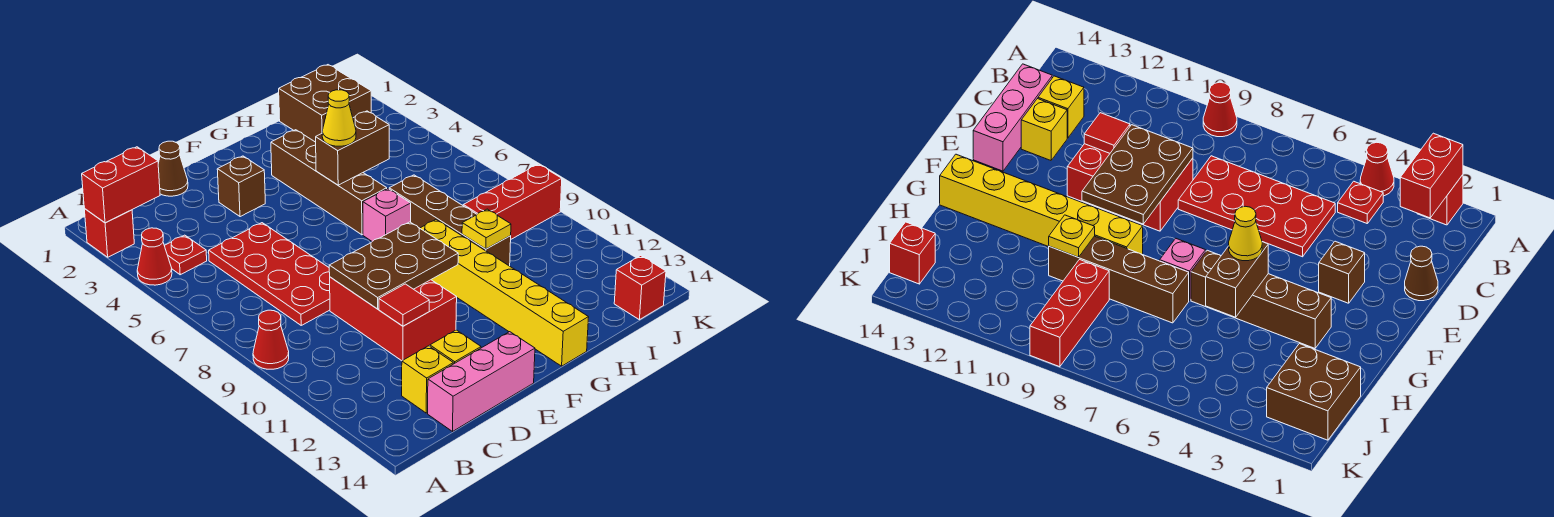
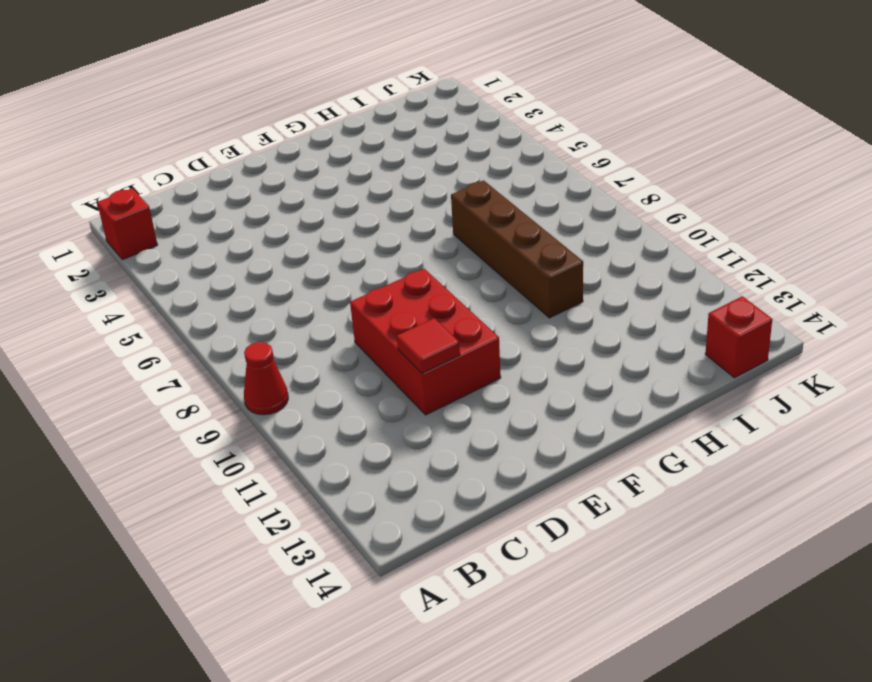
none -> red cone A4 level 1
none -> red plate B4 level 1
none -> red plate C5:D8 level 1

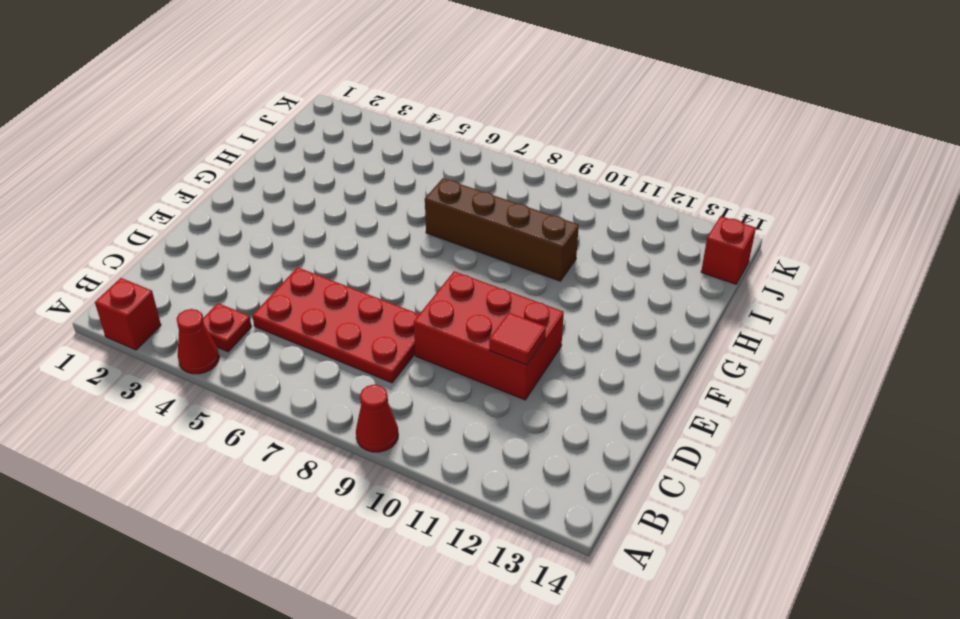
none -> yellow brick C13 level 1
none -> pink brick C14:E14 level 1
none -> brown cone D1 level 1

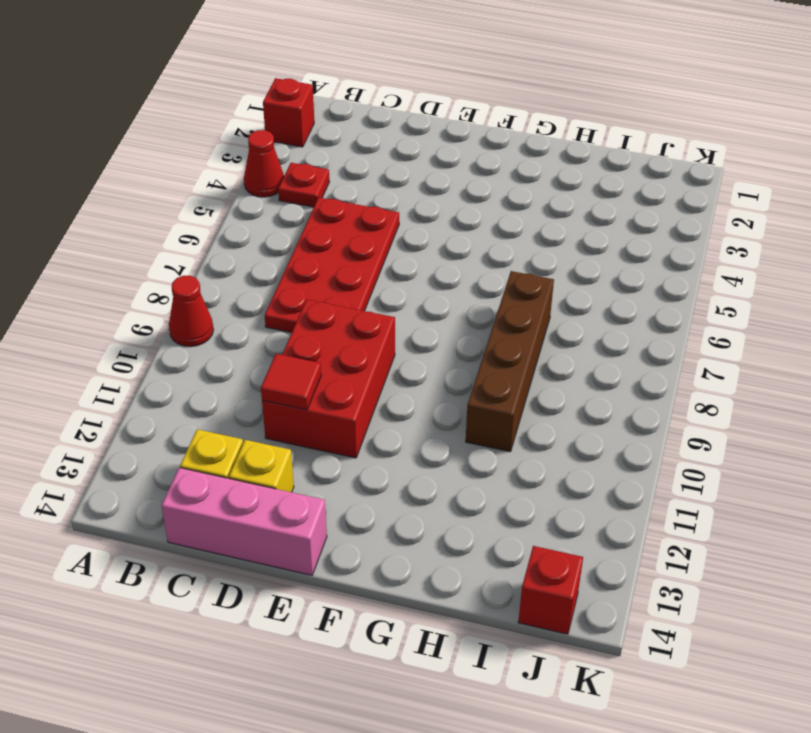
none -> brown cone D1 level 1
none -> brown brick E3 level 1
none -> brown brick G3:G6 level 1

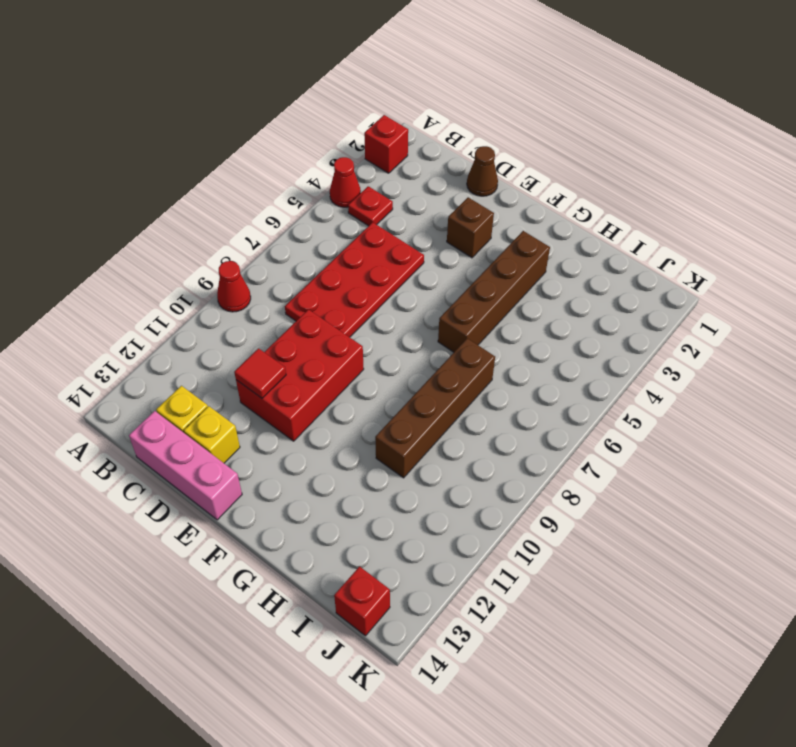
none -> pink brick G7 level 1
none -> yellow brick G9:G14 level 1
none -> brown brick I1:J2 level 1

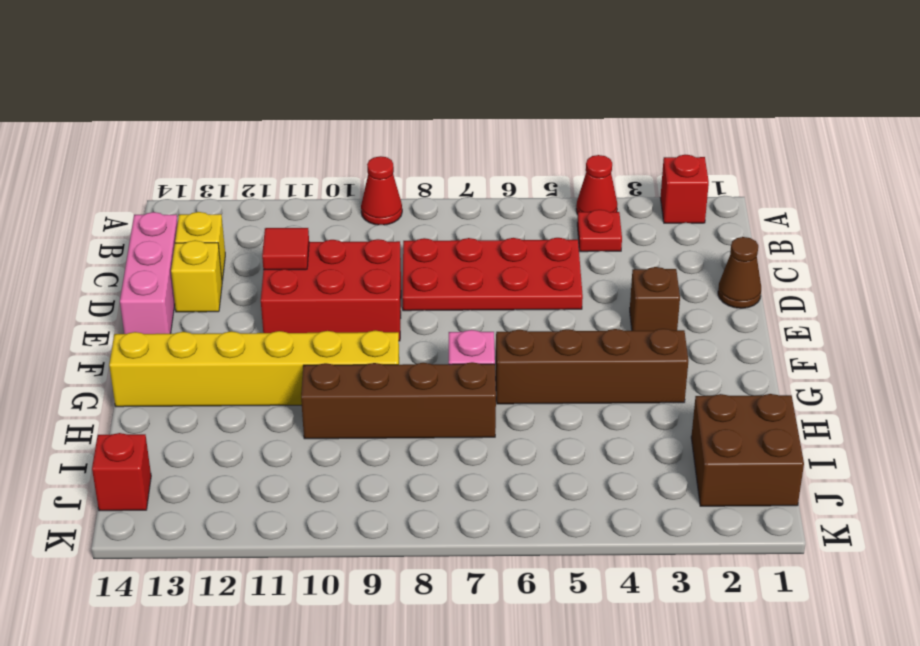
none -> red brick I9:K9 level 1
none -> red brick A2:B2 level 2
none -> brown plate D9:F10 level 2

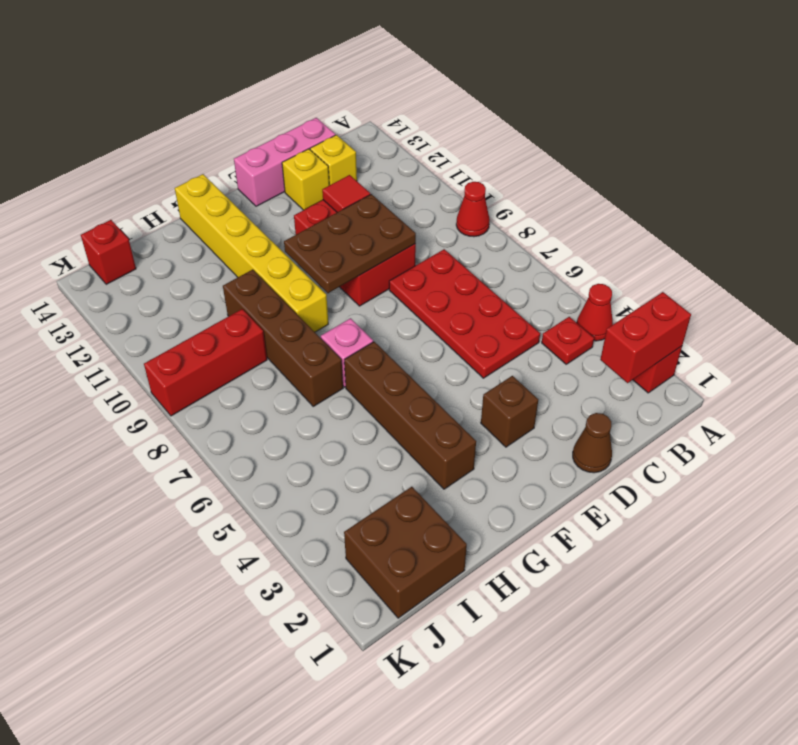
none -> brown brick G5:H5 level 2
none -> yellow plate H10 level 2
none -> yellow cone G5 level 3

